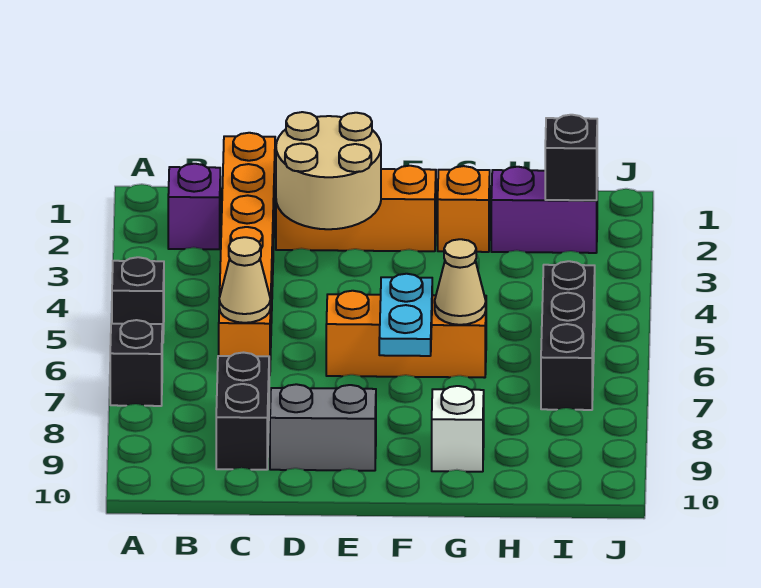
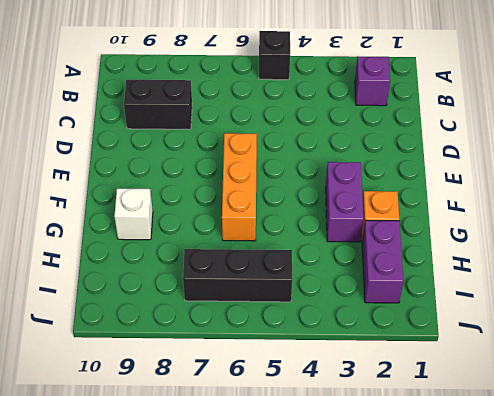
purple brick F3:G3 level 1 -> none
none -> black brick A7 level 1
none -> orange brick C1:C6 level 1
none -> orange brick D2:F2 level 1

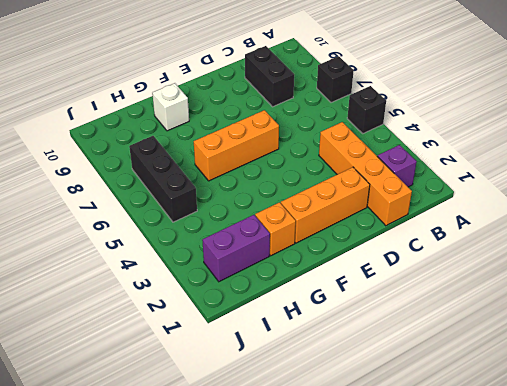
orange brick C1:C4 level 1 -> orange brick C1:C6 level 1
none -> grey brick D9:E9 level 1
none -> tan cone C6 level 2
none -> tan round brick D2:E3 level 2

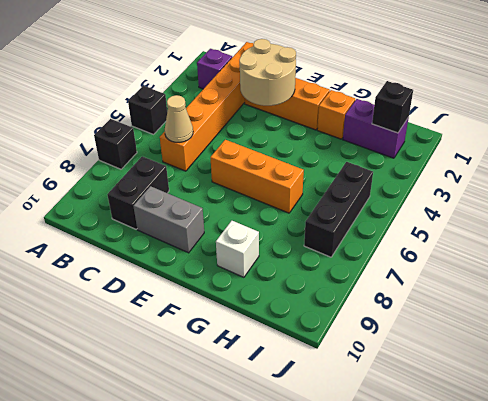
none -> cyan plate F6:F7 level 2
none -> tan cone G6 level 2

